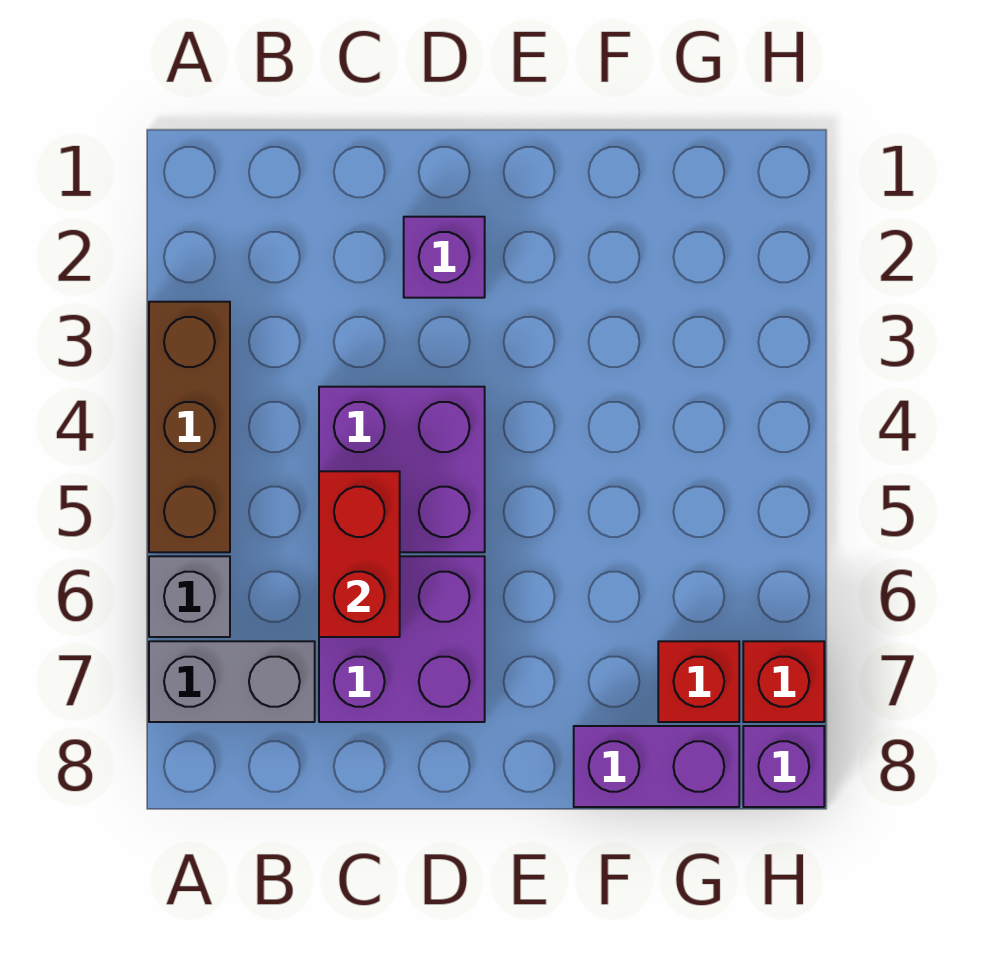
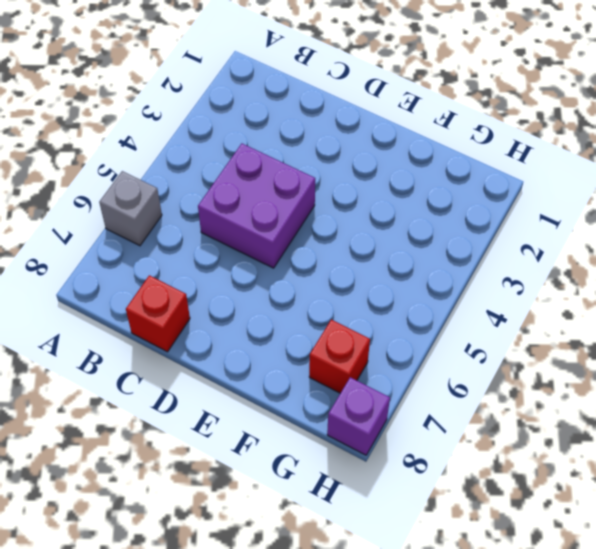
red brick C8 level 1 -> red brick H7 level 1
none -> brown brick A3:A5 level 1
none -> grey brick A7:B7 level 1

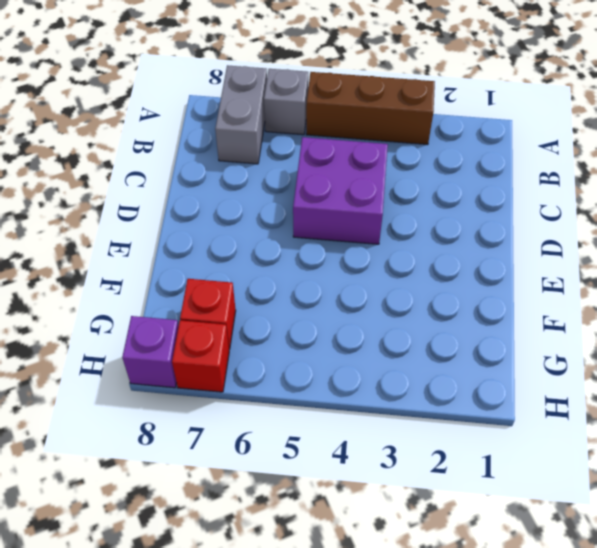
none -> purple brick C6:D7 level 1
none -> purple brick D2 level 1

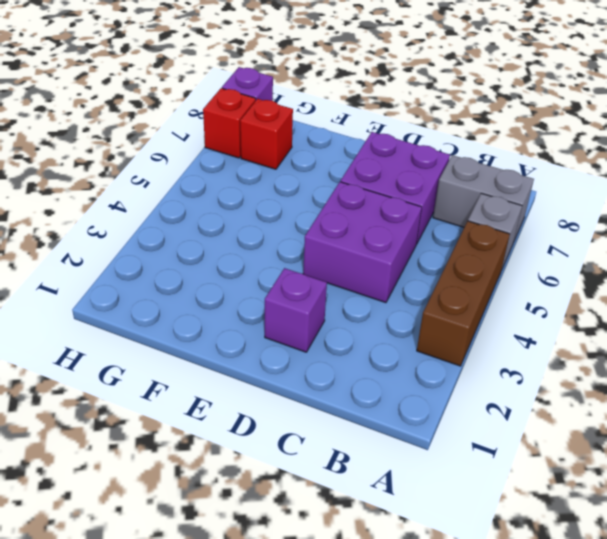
none -> purple brick F8:G8 level 1
none -> red brick C5:C6 level 2

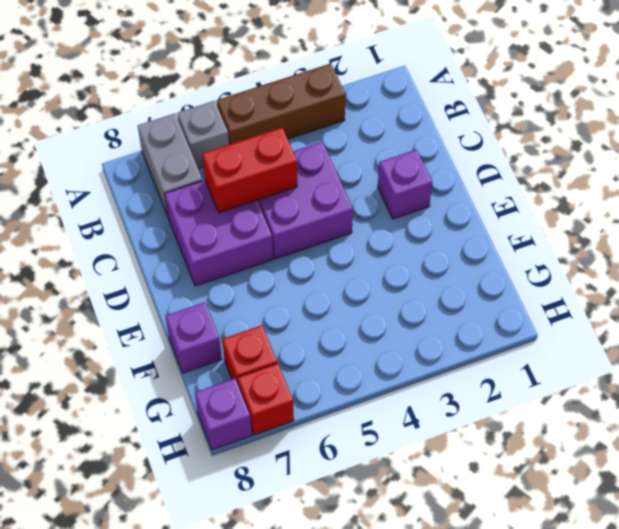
purple brick F8 level 1 -> purple brick F8:G8 level 1

